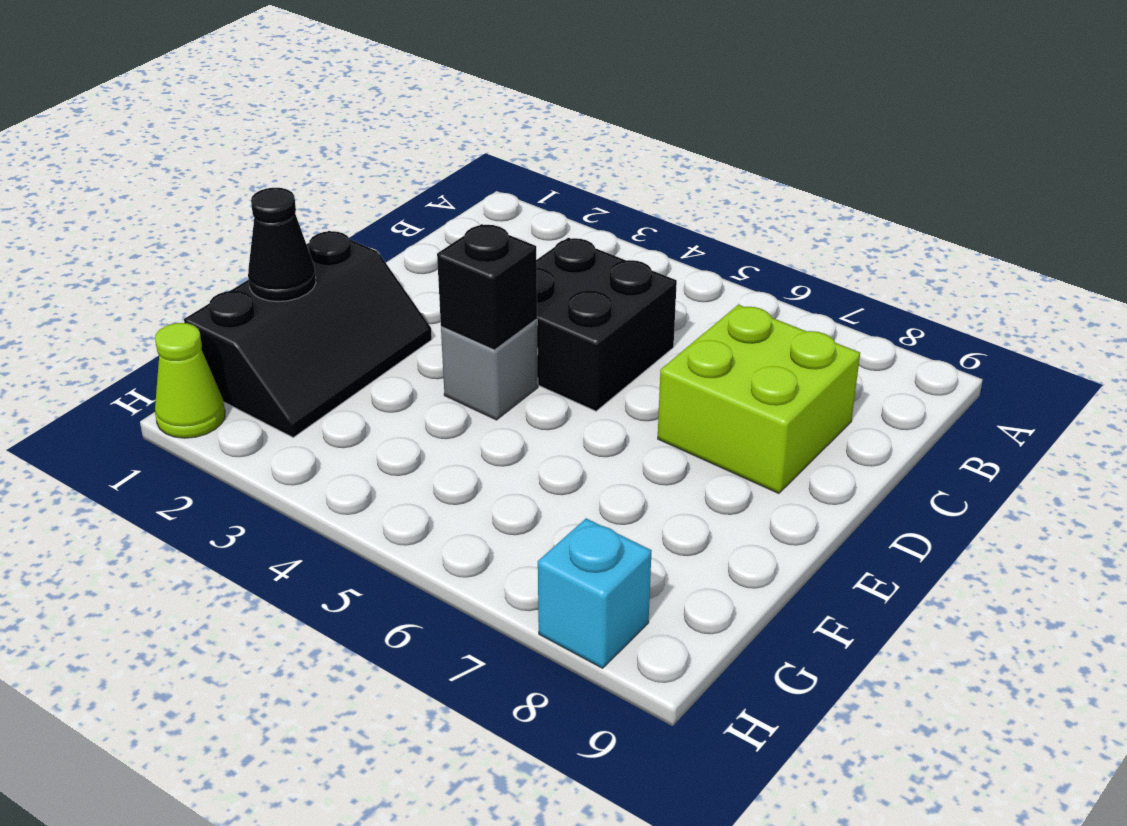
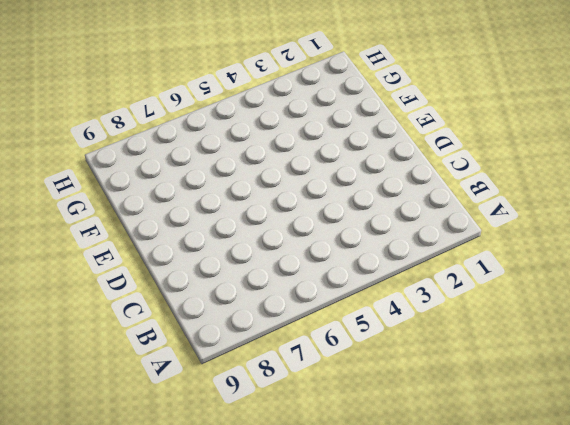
none -> black brick C4:D5 level 1
none -> lime brick C7:D8 level 1

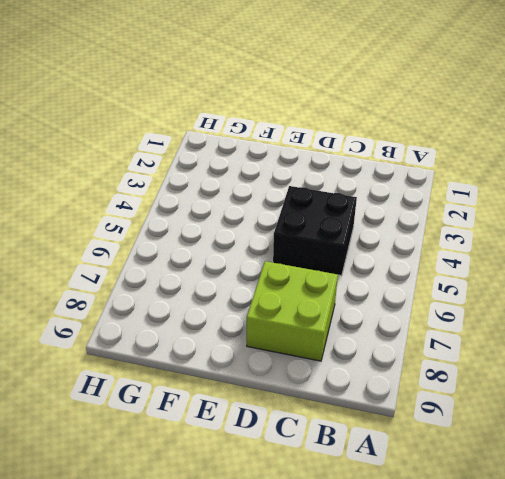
none -> black slope E1:G2 level 1 top 1
none -> grey brick E4 level 1

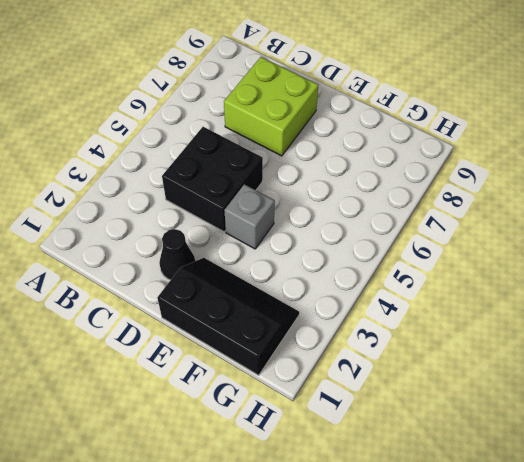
black cone D2 level 1 -> black cone F1 level 2
none -> lime cone H1 level 1
none -> cyan brick H8 level 1

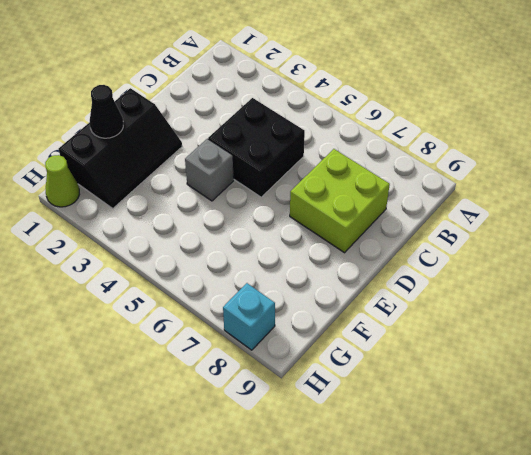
none -> black brick E4 level 2

